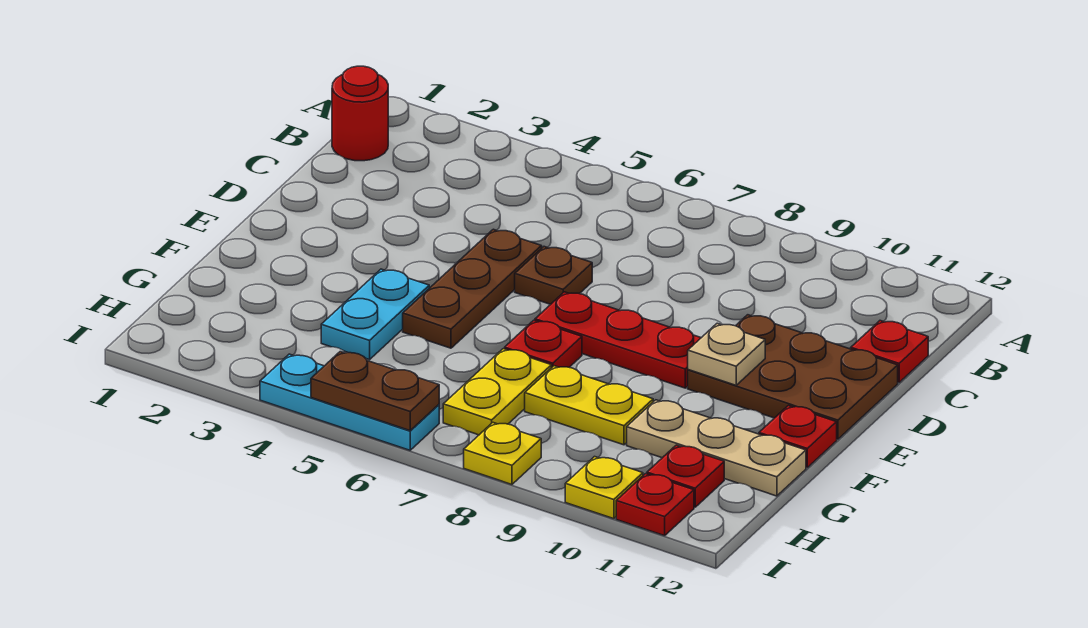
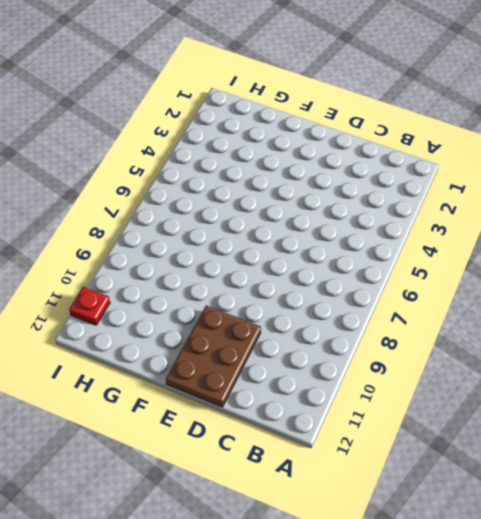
none -> red round brick B1 level 1
none -> red plate C12 level 1
none -> brown plate D5:F5 level 1

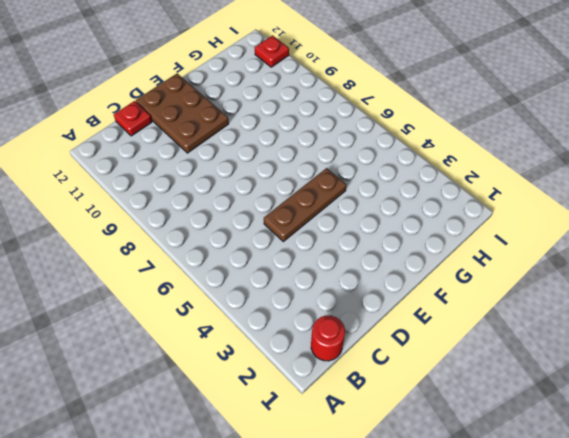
none -> brown plate D6 level 1
none -> red plate E7:E9 level 1
none -> cyan plate F4:G4 level 1

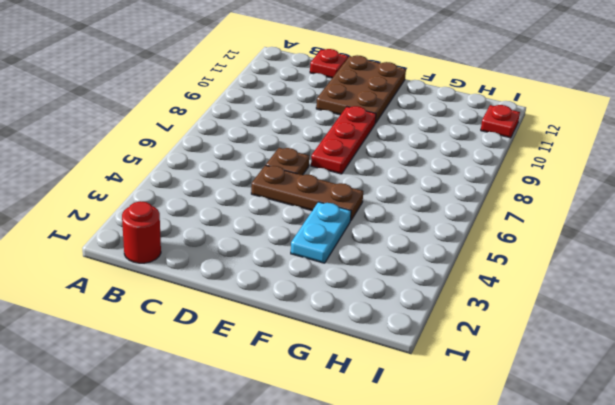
cyan plate F3:F4 level 1 -> cyan plate F4:G4 level 1
none -> red plate F7 level 1
none -> red plate F12 level 1
none -> yellow plate G7:H7 level 1

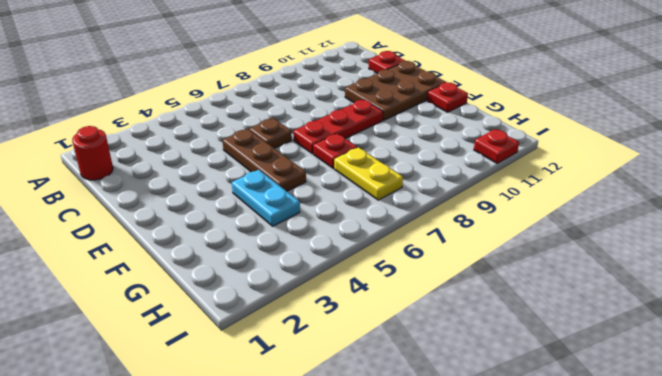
none -> yellow plate G8:G9 level 1
none -> tan plate G10:G12 level 1
none -> red plate H11 level 1

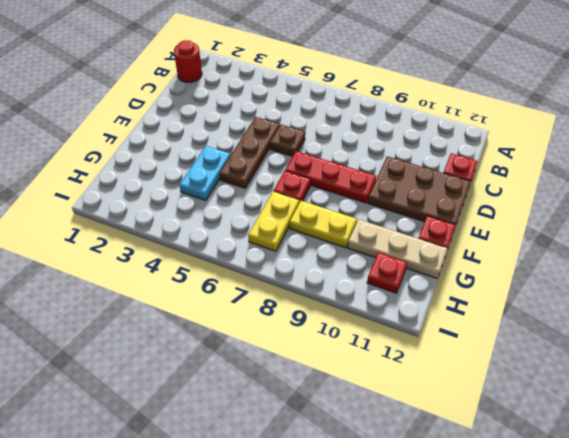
none -> cyan plate I4:I6 level 1
none -> yellow plate I8 level 1
none -> yellow plate I10 level 1

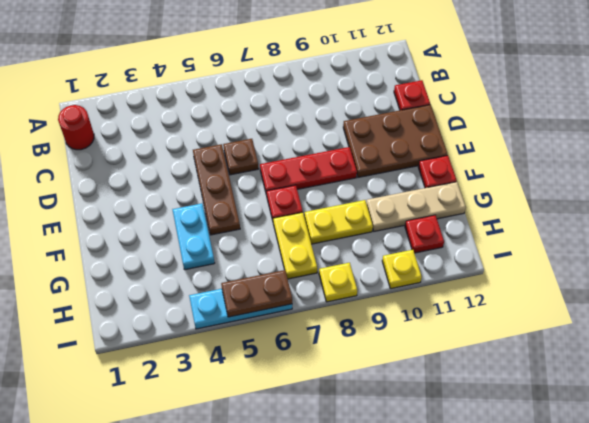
none -> red plate I11 level 1
none -> tan plate E10 level 2

